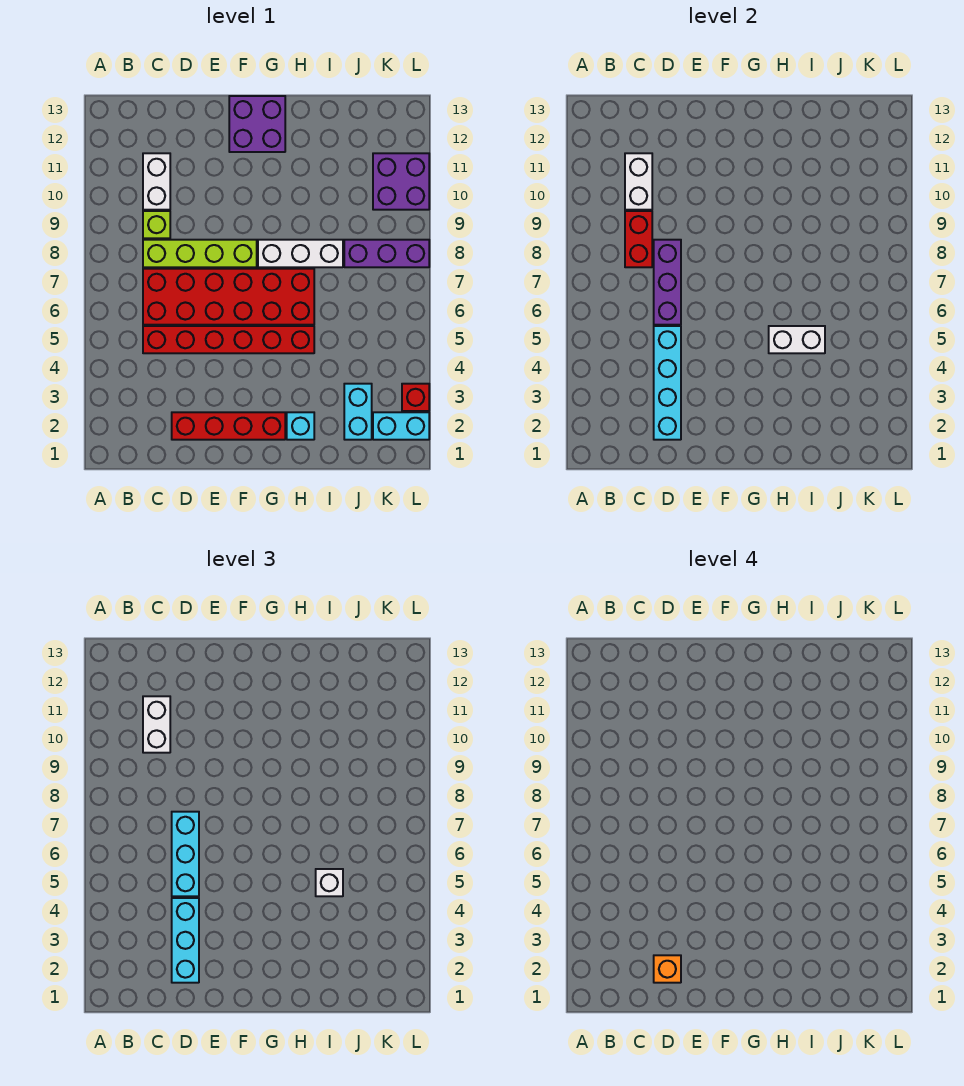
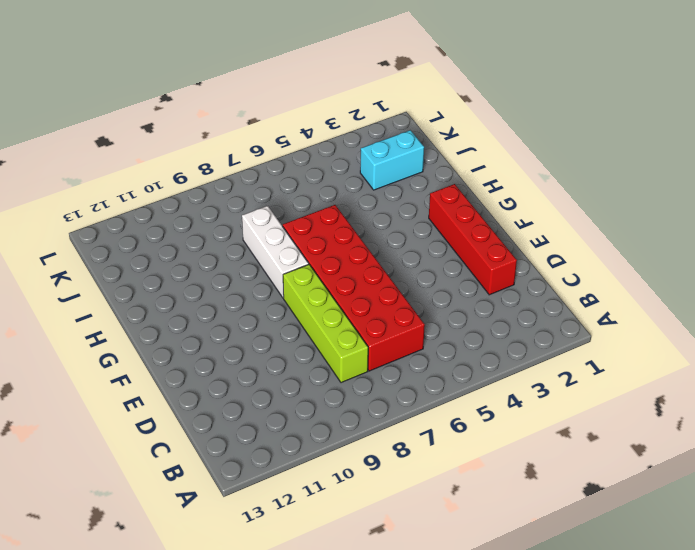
none -> red brick C5:H5 level 1
none -> lime brick C9 level 1
none -> white brick C10:C11 level 1

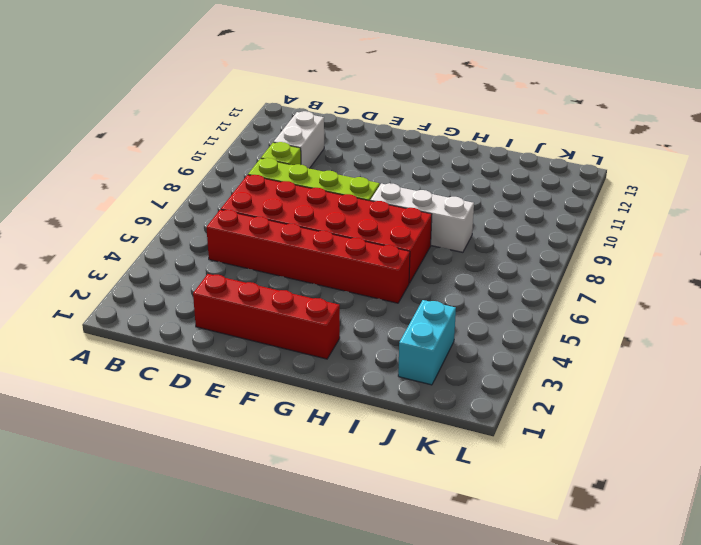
none -> purple brick F12:G13 level 1
none -> cyan brick H2 level 1
none -> purple brick J8:L8 level 1

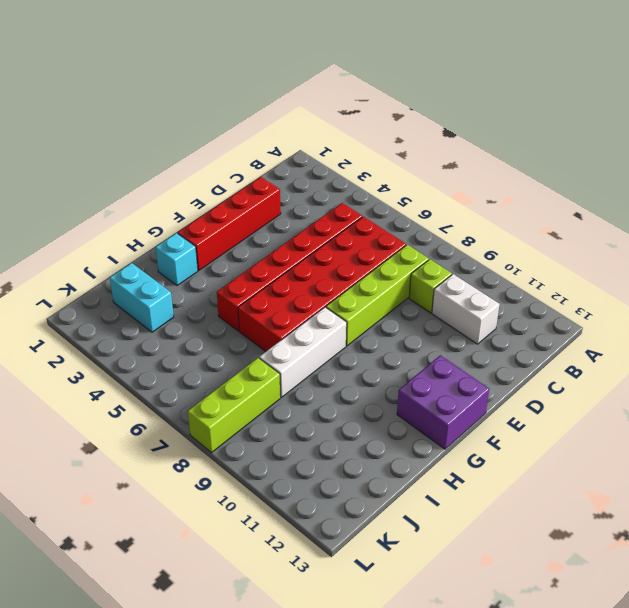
lime brick J8:L8 level 1 -> purple brick J8:L8 level 1
none -> cyan brick K2:L2 level 1
none -> purple brick K10:L11 level 1
none -> red brick L3 level 1

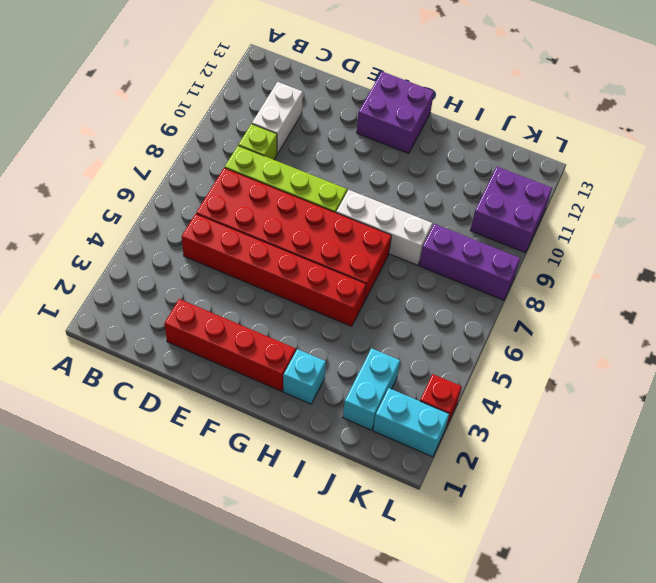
none -> red brick C8:C9 level 2
none -> white brick C10:C11 level 2
none -> cyan brick D2:D5 level 2

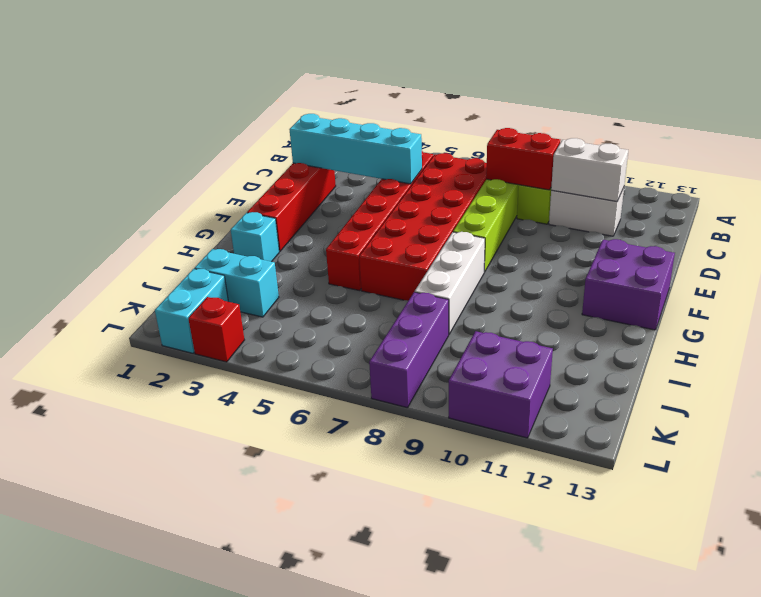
none -> purple brick D6:D8 level 2
none -> white brick H5:I5 level 2
none -> white brick C10:C11 level 3

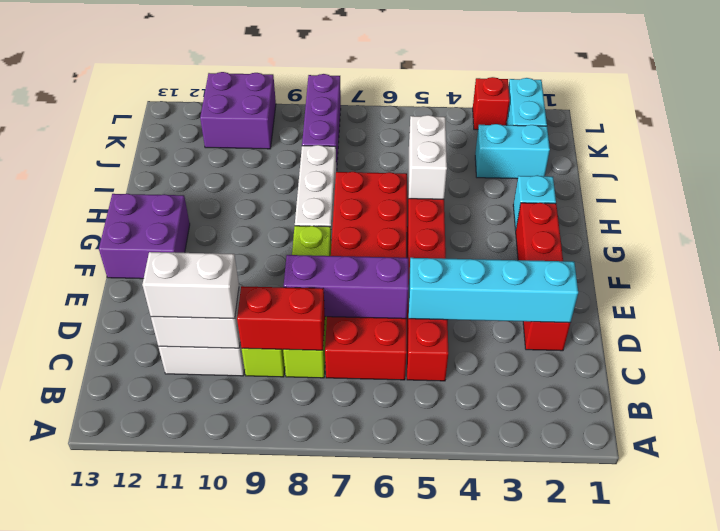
none -> cyan brick D2:D4 level 3
none -> cyan brick D5:D7 level 3
none -> white brick I5 level 3

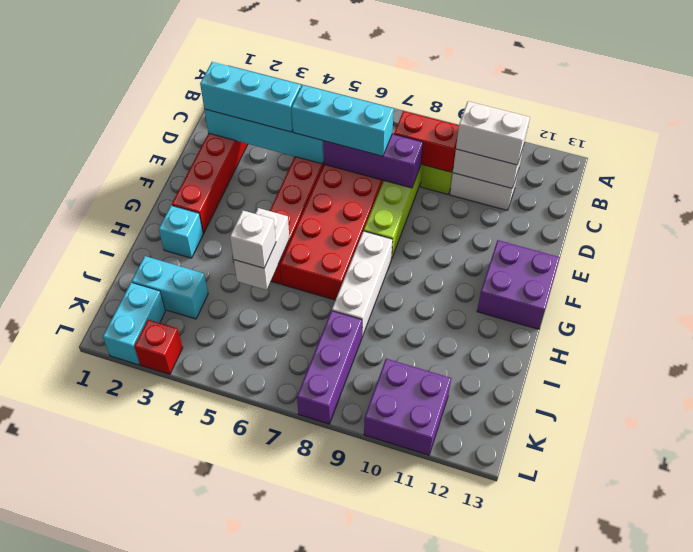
none -> orange brick D2 level 4

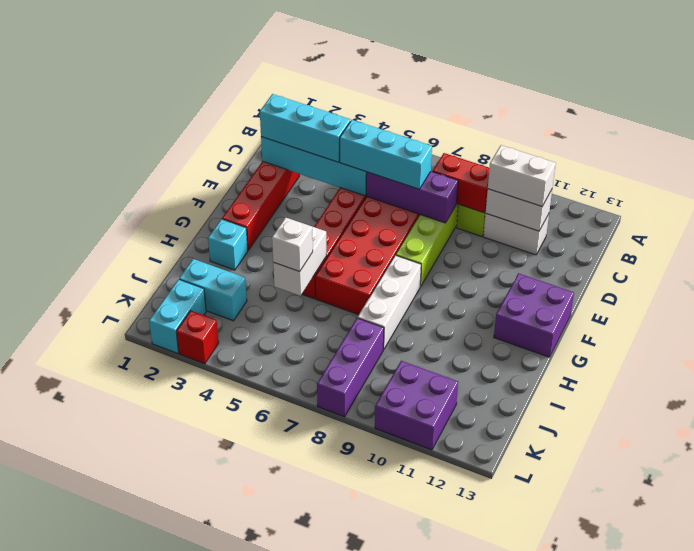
none -> orange brick D2 level 4

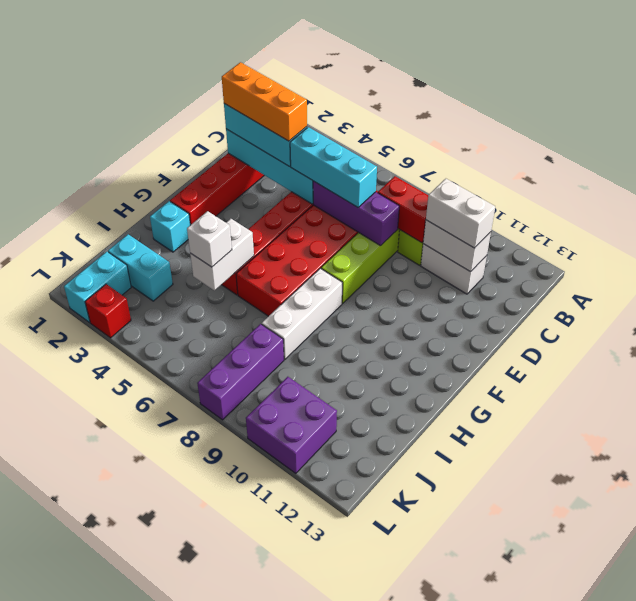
orange brick D2:D4 level 4 -> orange brick D2 level 4
none -> purple brick F12:G13 level 1

